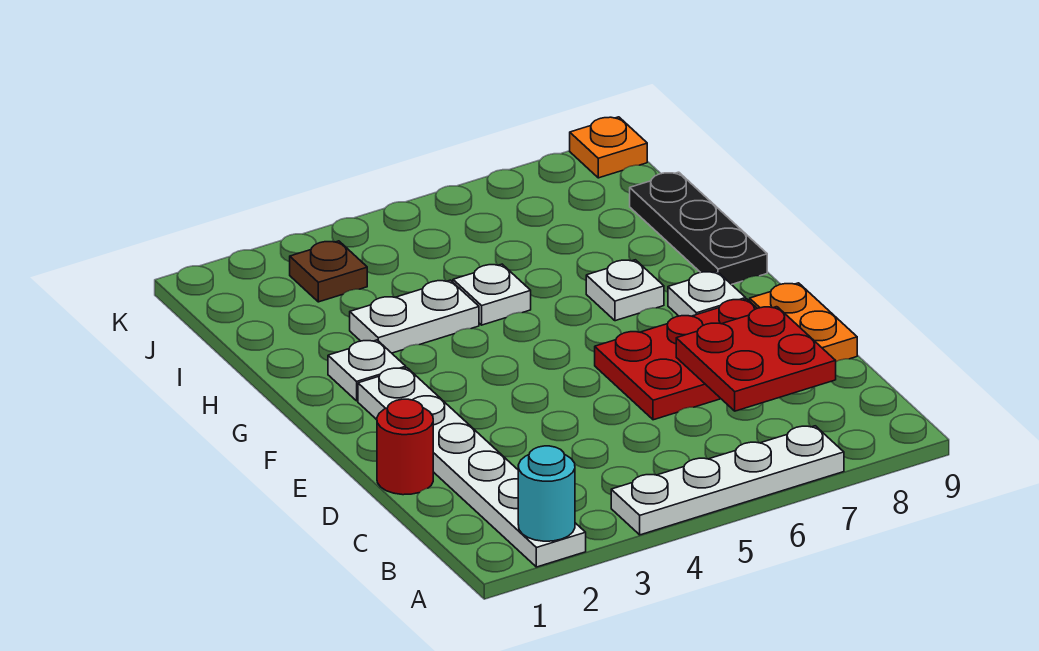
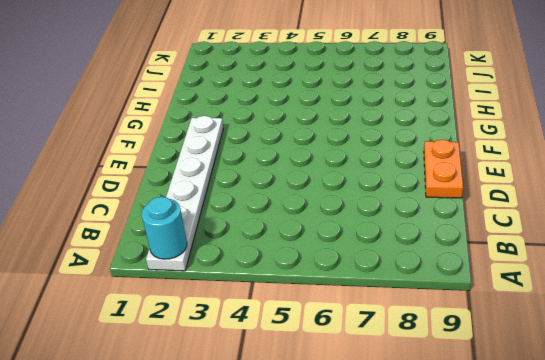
none -> white plate A4:A7 level 1
none -> red round brick D1 level 1
none -> red plate D6:E8 level 1

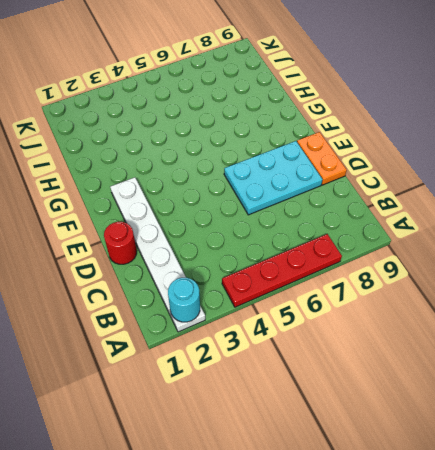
red plate A4:A7 level 1 -> white plate A4:A7 level 1
cyan plate D6:E8 level 1 -> red plate D6:E8 level 1
none -> white plate F8 level 1
none -> white plate G2 level 1
none -> white plate G7 level 1

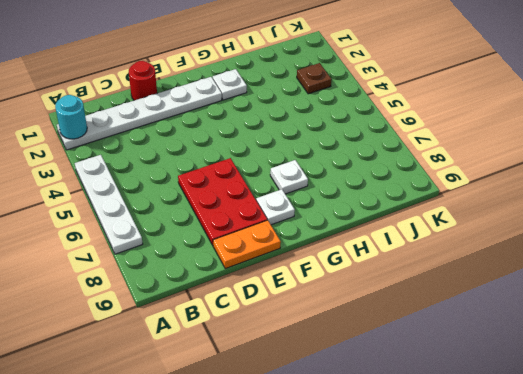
none -> black plate G9:I9 level 1
none -> white plate H3:H4 level 1
none -> white plate H5 level 1

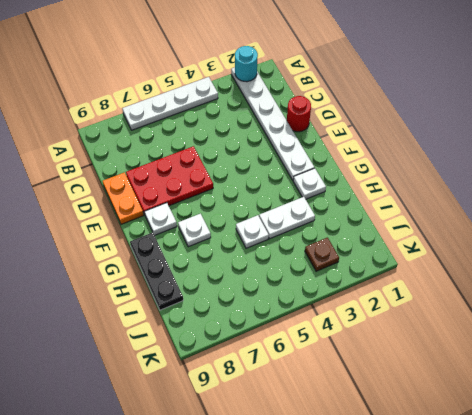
none -> orange plate K9 level 1
none -> red plate C7:D8 level 2

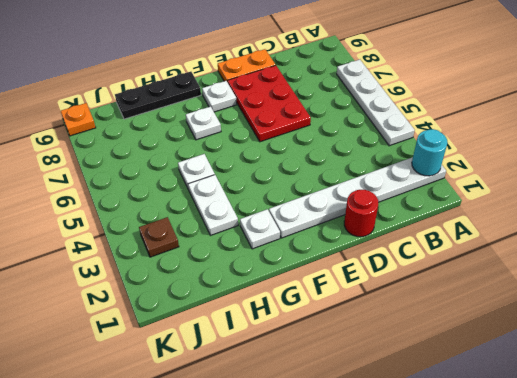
none -> red plate C7:D8 level 2

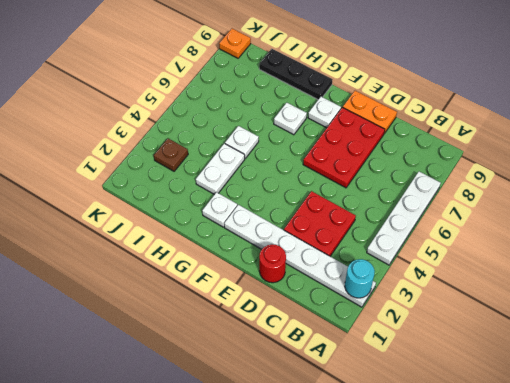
red plate C3:D4 level 1 -> red plate C7:D8 level 2

